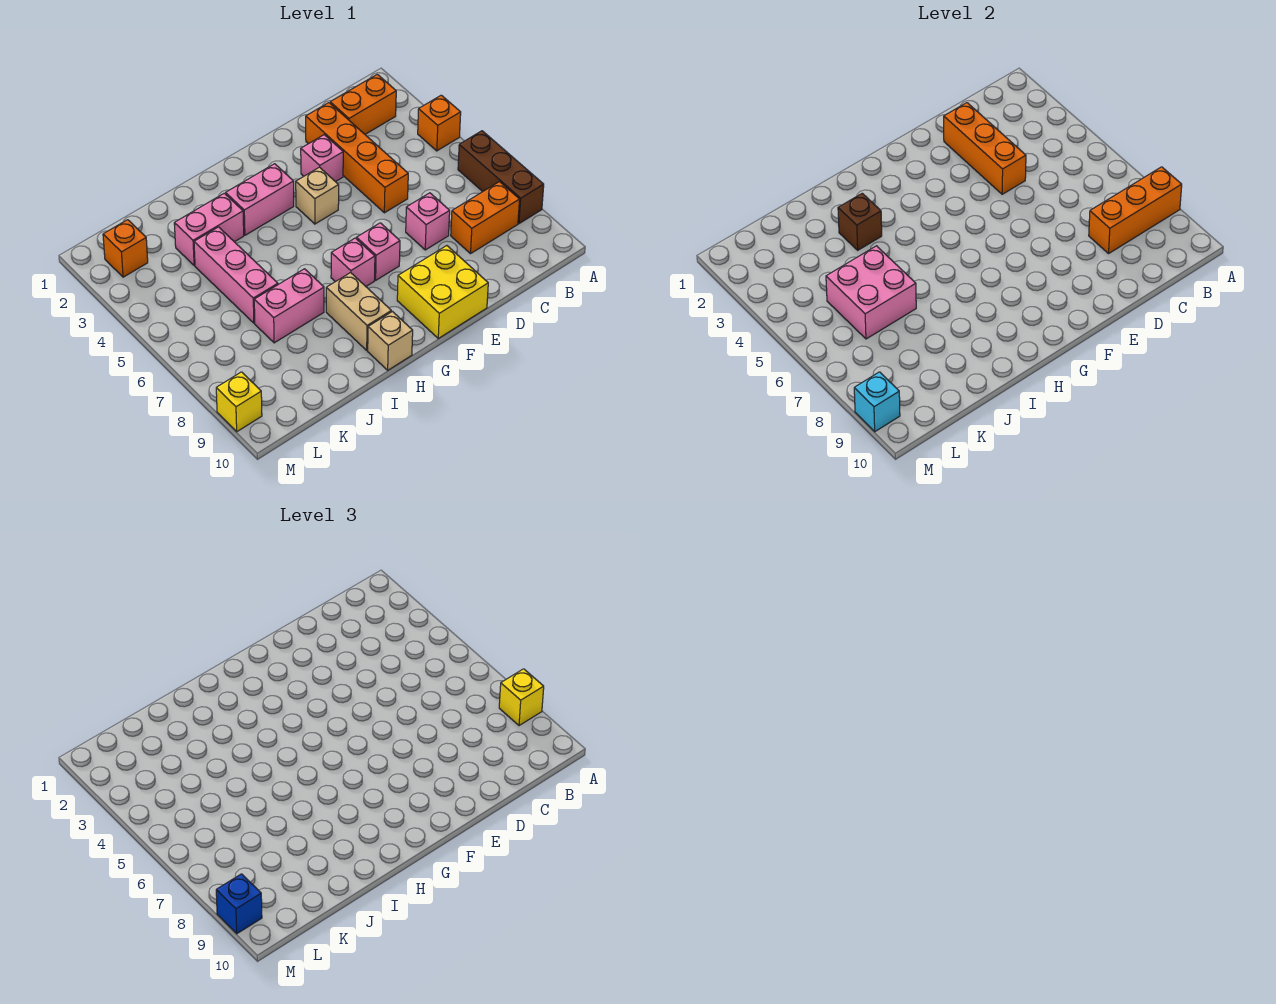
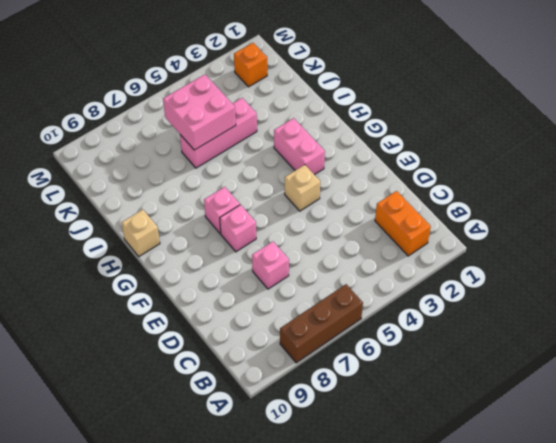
none -> orange brick A4 level 1
none -> orange brick B8:C8 level 1
none -> orange brick D2:D5 level 1

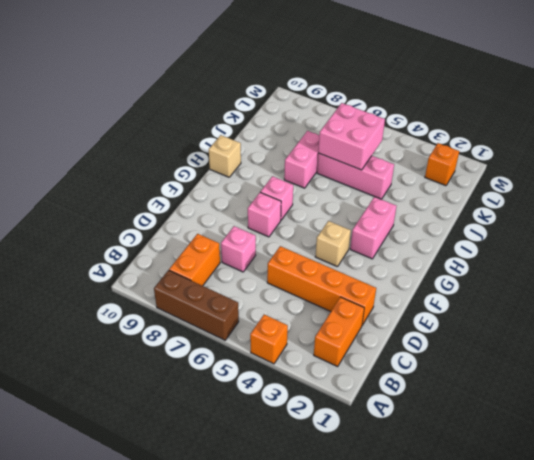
none -> pink brick E3 level 1
none -> yellow brick E9:F10 level 1
none -> tan brick H8:H9 level 1

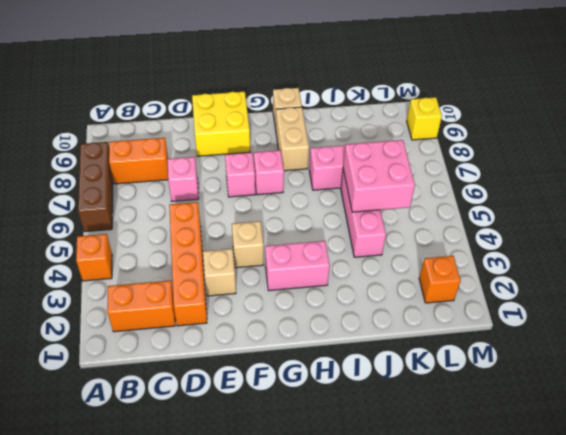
tan brick E3 level 1 -> pink brick E3 level 1
none -> pink brick I3:J3 level 1
none -> orange brick A8:C8 level 2
none -> orange brick D2:D4 level 2

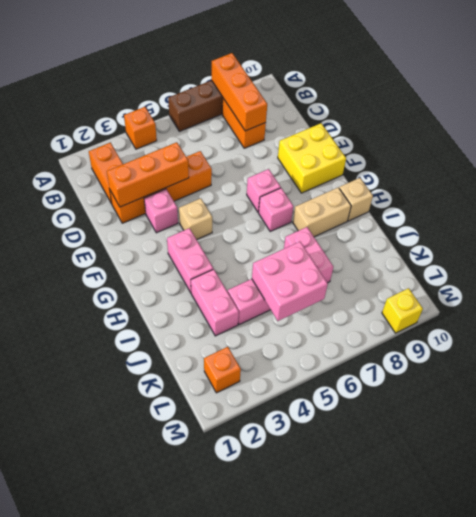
none -> pink brick D7 level 1
none -> brown brick I3 level 2
none -> cyan brick M9 level 2

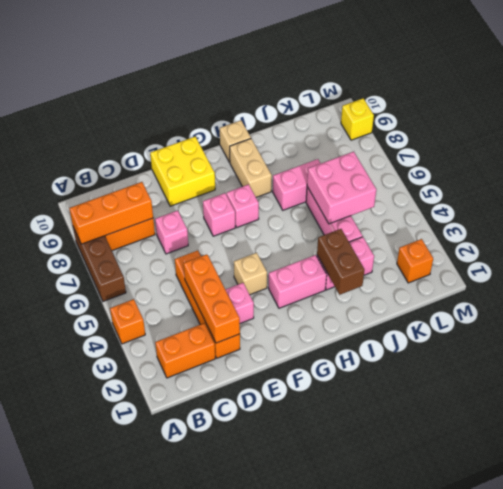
brown brick I2:I3 level 2 -> brown brick I3 level 2
none -> cyan brick M9 level 2
none -> yellow brick A8 level 3
none -> blue brick M9 level 3

